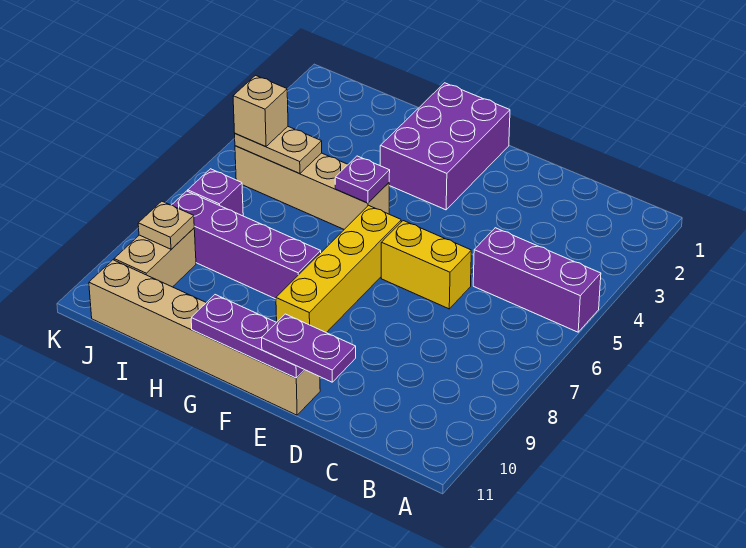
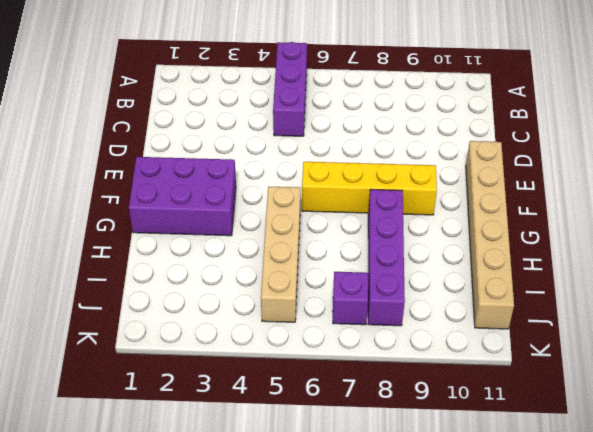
none -> yellow brick D6:E6 level 1
none -> tan brick J9:J10 level 1
none -> purple plate E11:G11 level 2

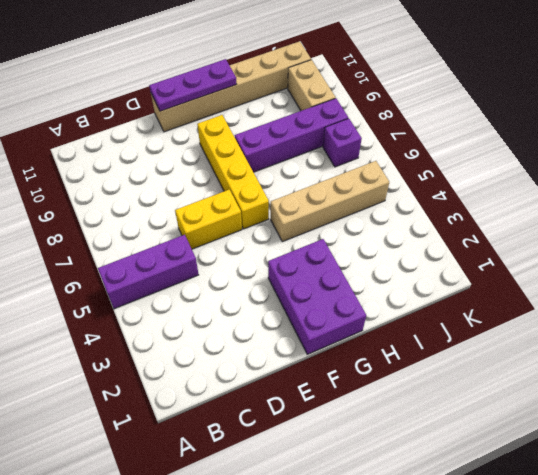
none -> purple plate G5 level 2
none -> tan plate I5:J5 level 2
none -> tan plate J9 level 2

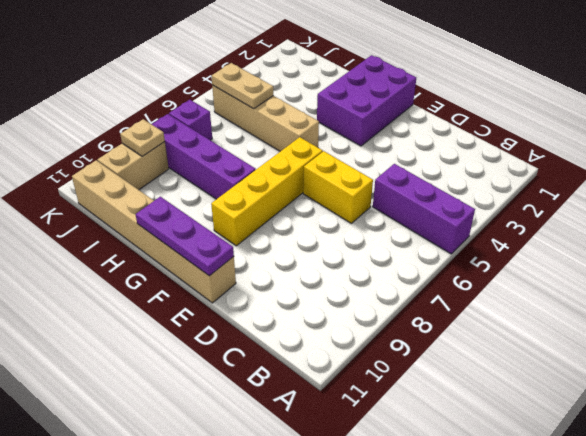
none -> purple plate G5 level 2
none -> purple plate D11:E11 level 3
none -> tan brick J5 level 3

